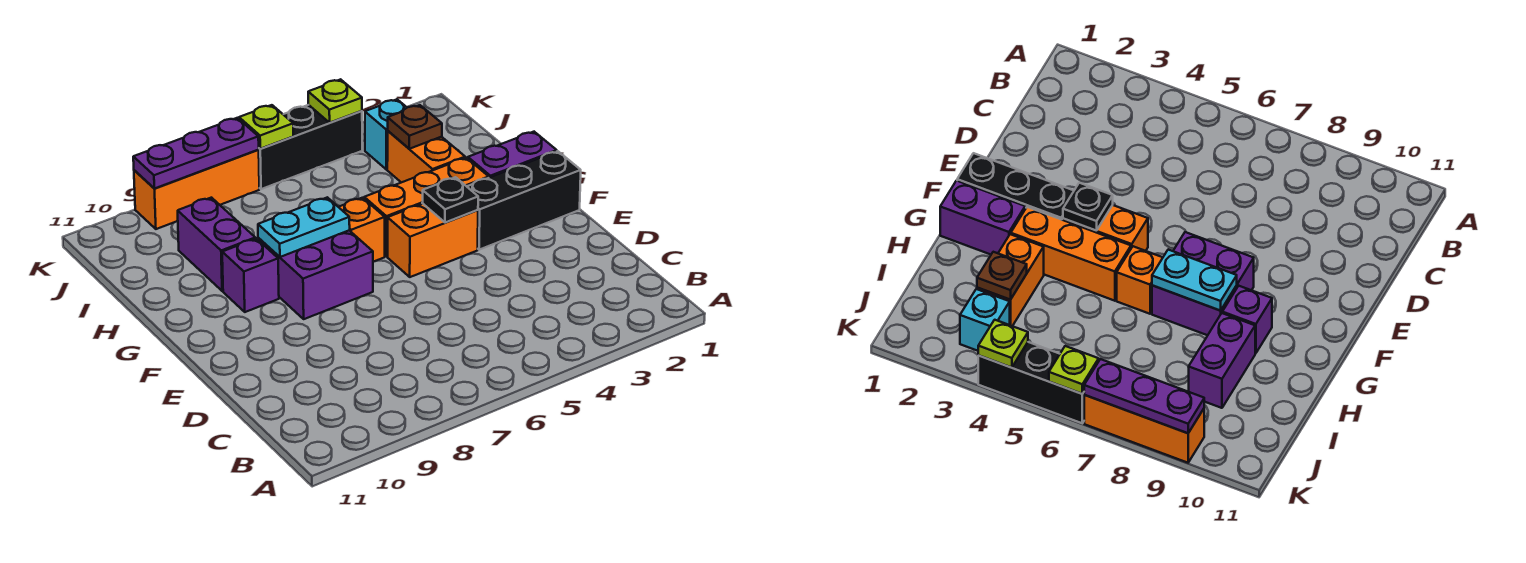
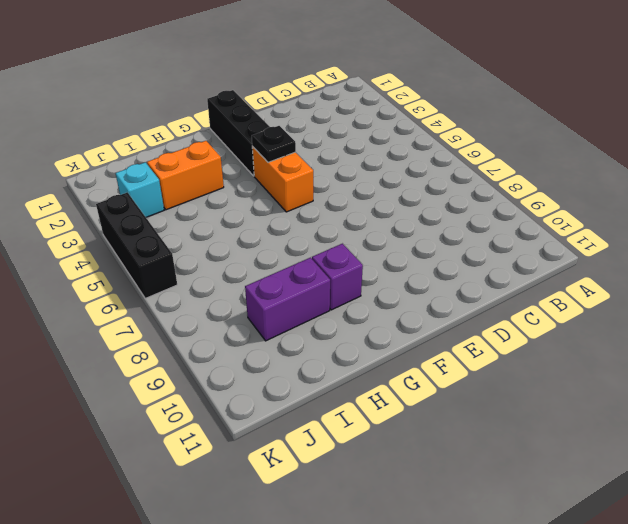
none -> purple brick F7:G8 level 1
none -> purple brick G1:G2 level 1
none -> orange brick G3:G5 level 1

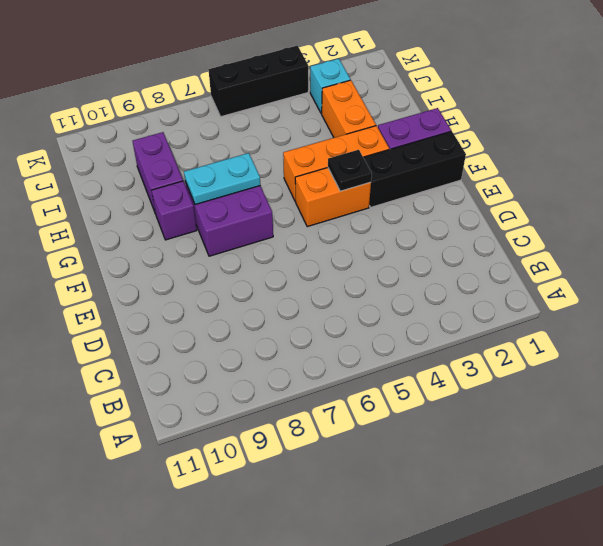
none -> orange brick G6 level 1
none -> orange brick K7:K9 level 1
none -> brown plate I3 level 2

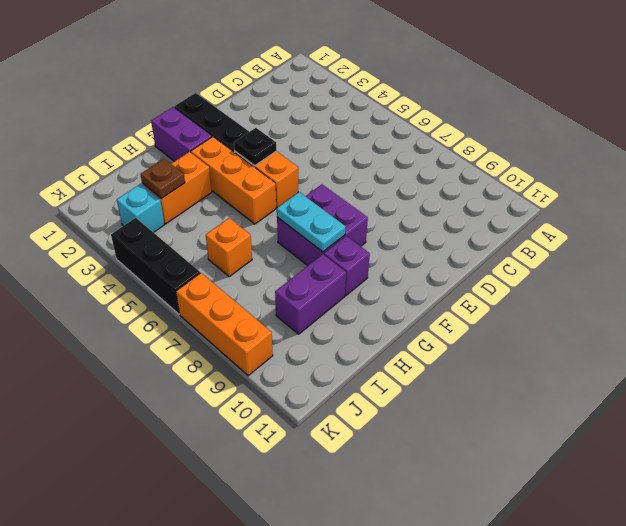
orange brick I6 level 1 -> orange brick G6 level 1
none -> lime plate K4 level 2
none -> lime plate K6 level 2
none -> purple plate K7:K9 level 2

